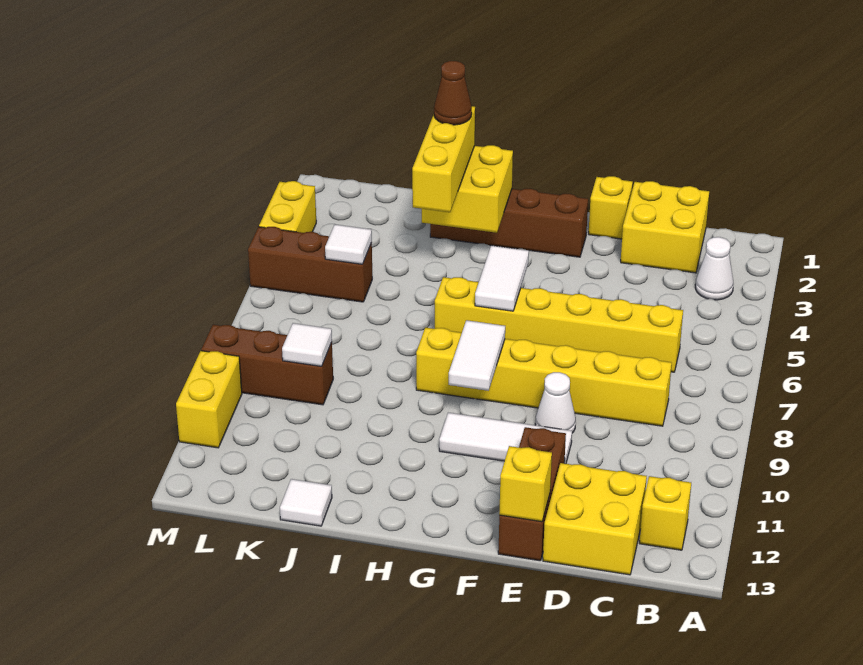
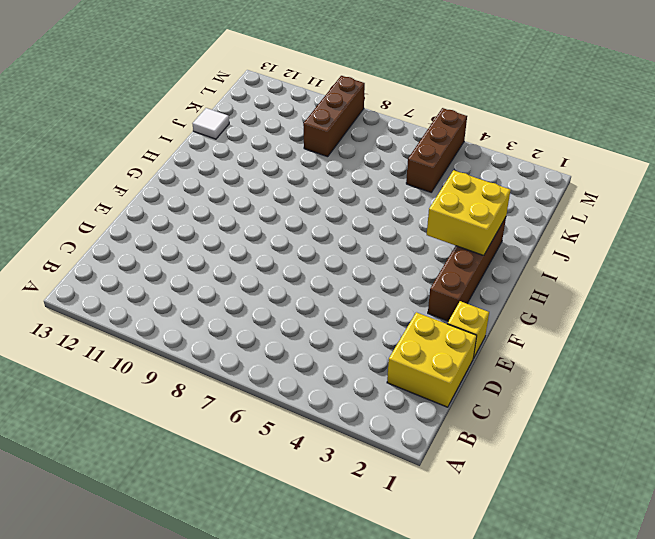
none -> white cone B3 level 1
none -> yellow brick B12 level 1
none -> yellow brick C6:H6 level 1

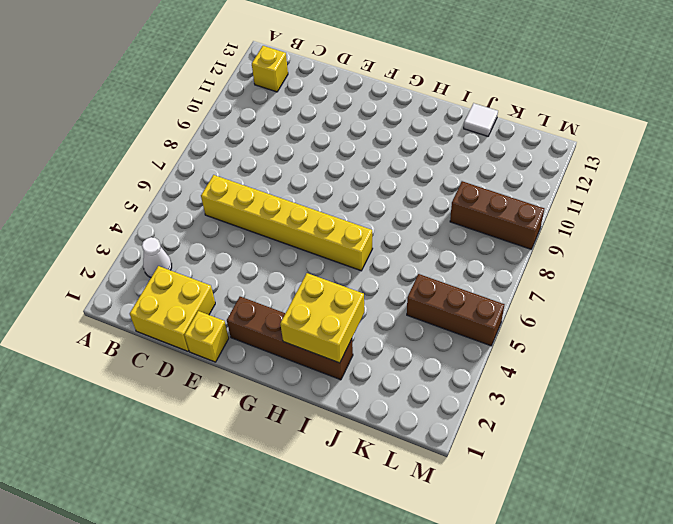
none -> yellow brick C8:H8 level 1
none -> yellow brick C12:D13 level 1
none -> white cone E9 level 1

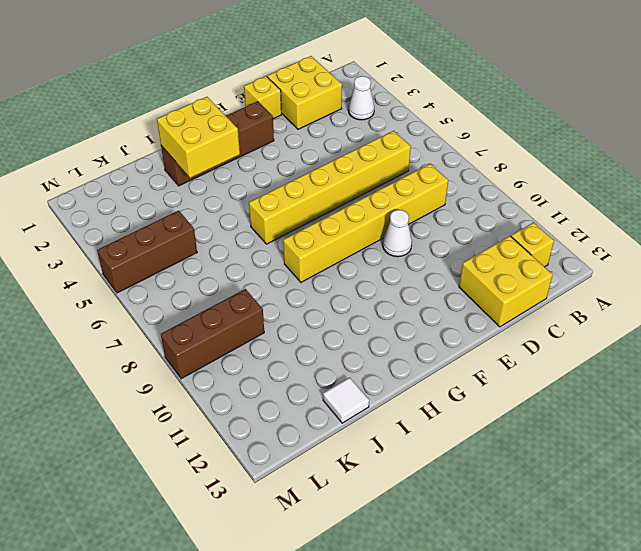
none -> white tile E10:G10 level 1
none -> brown brick E11:E13 level 1
none -> yellow brick M3:M4 level 1

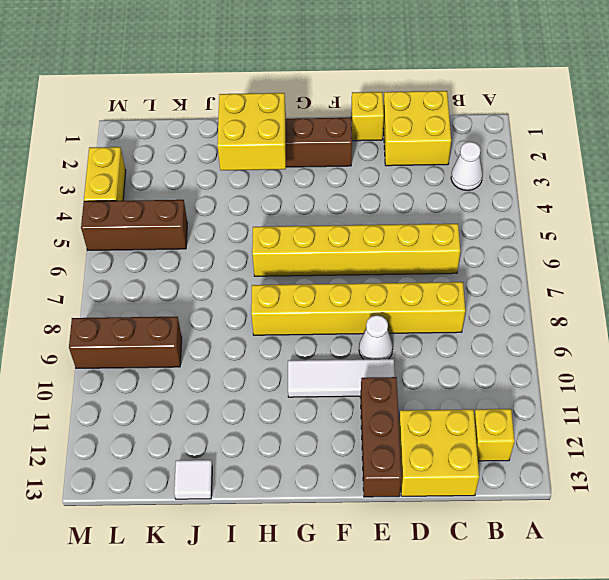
none -> yellow brick M10:M11 level 1
none -> yellow brick E13 level 2
none -> white tile G5:G6 level 2

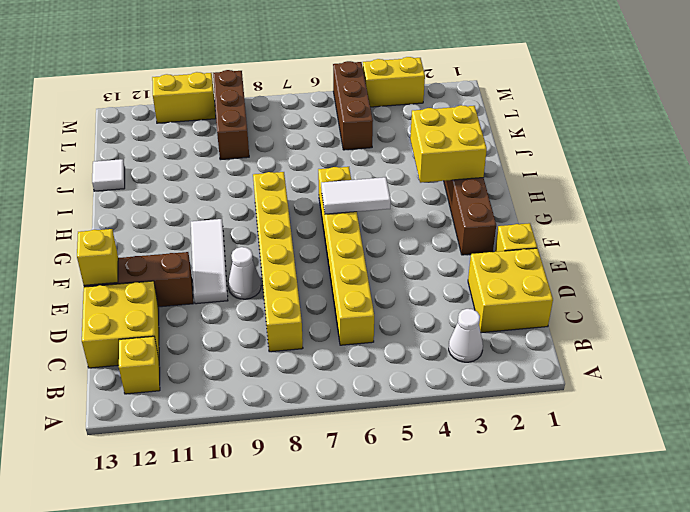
none -> white tile G8:G9 level 2
none -> white tile K5 level 2
none -> white tile K9 level 2

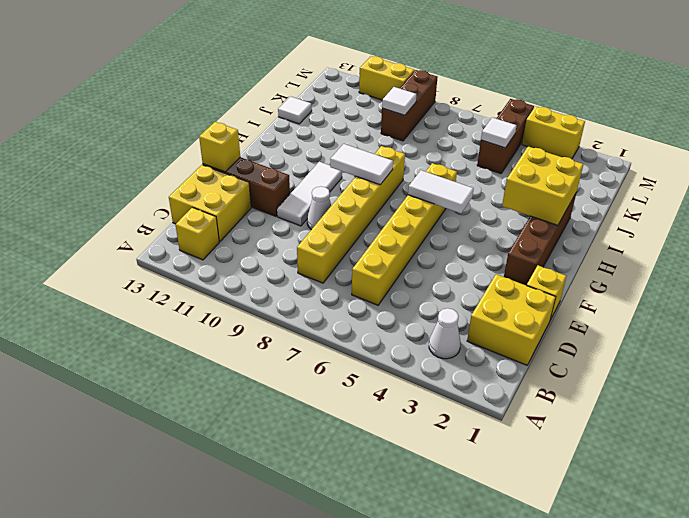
none -> yellow brick I2:I4 level 3
none -> brown cone I2 level 4

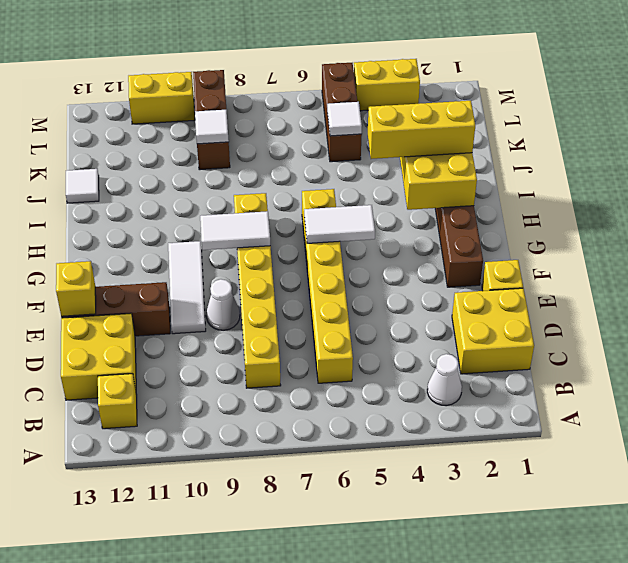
none -> brown cone I2 level 4

